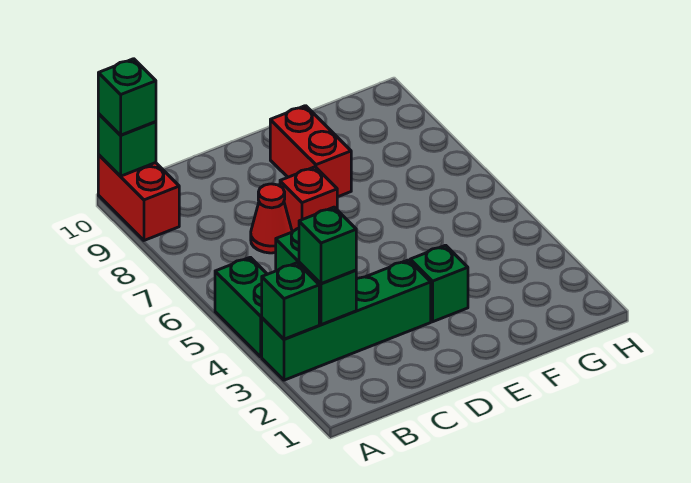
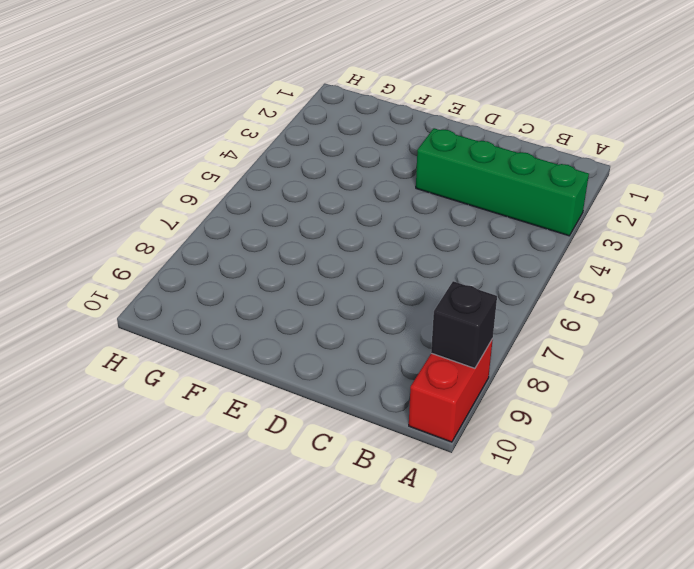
black brick A9 level 2 -> none
none -> green brick A4:A5 level 1
none -> red cone C7 level 1
none -> red brick D7 level 1

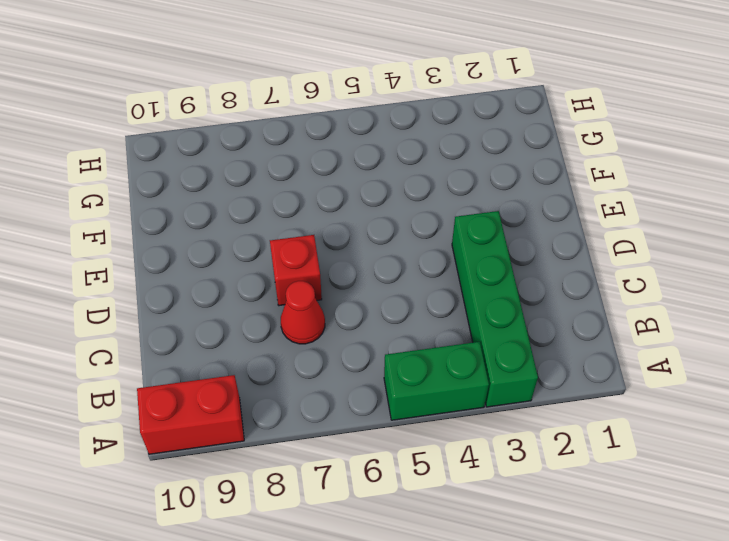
none -> green brick E3 level 1
none -> red brick E8:E9 level 1
none -> green brick A3 level 2

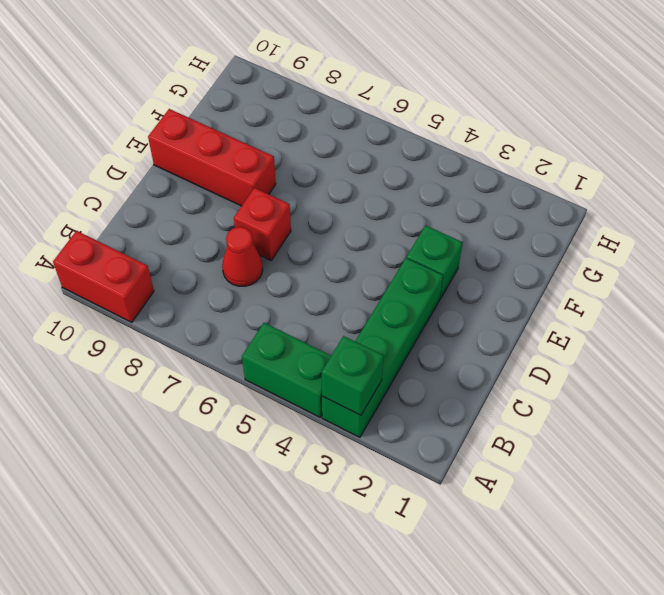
red brick E8:E10 level 1 -> red brick E8:E9 level 1
none -> green brick A10 level 2
none -> green brick B3:B4 level 2
none -> green brick A10 level 3

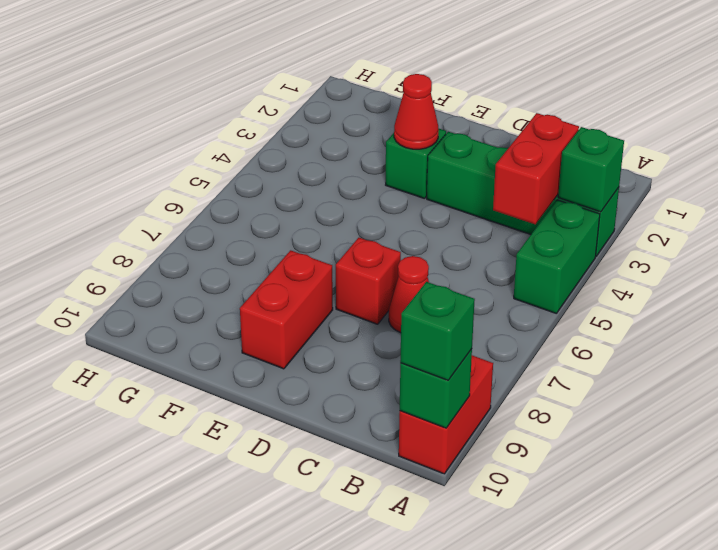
red brick B3:B4 level 2 -> green brick B3:B4 level 2
red cone E3 level 2 -> none
none -> green brick B3 level 3

